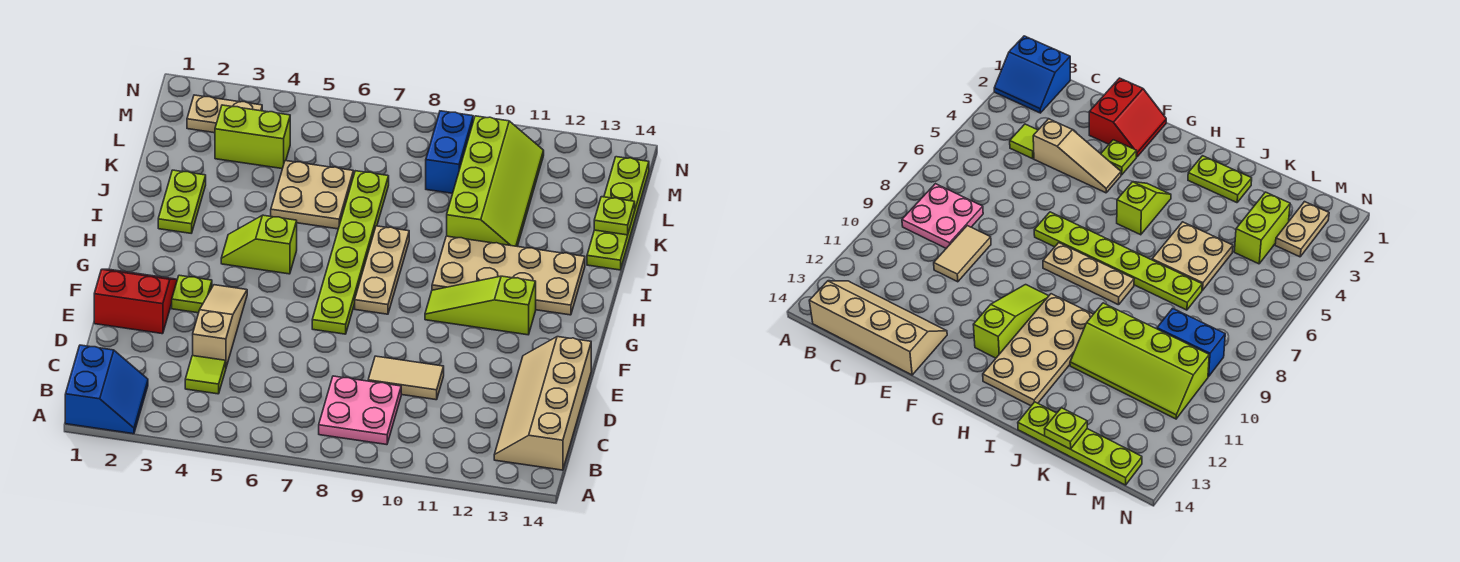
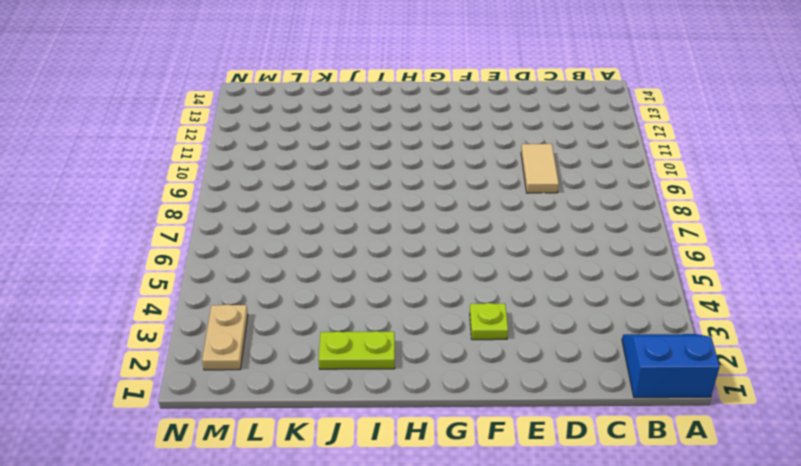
none -> pink plate B8:C9 level 1
none -> tan slope B13:E14 level 1 top 14
none -> lime tile C4 level 1

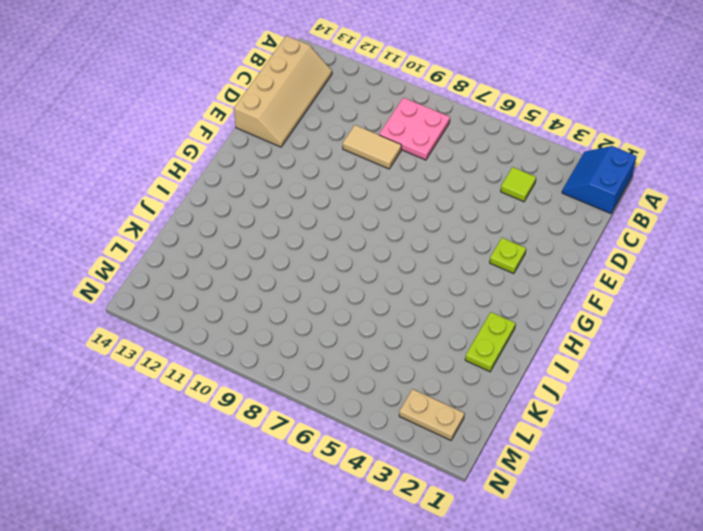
none -> tan slope D4:F4 level 1 top D
none -> red slope E1:F2 level 1 top E
none -> lime plate F7:K7 level 1

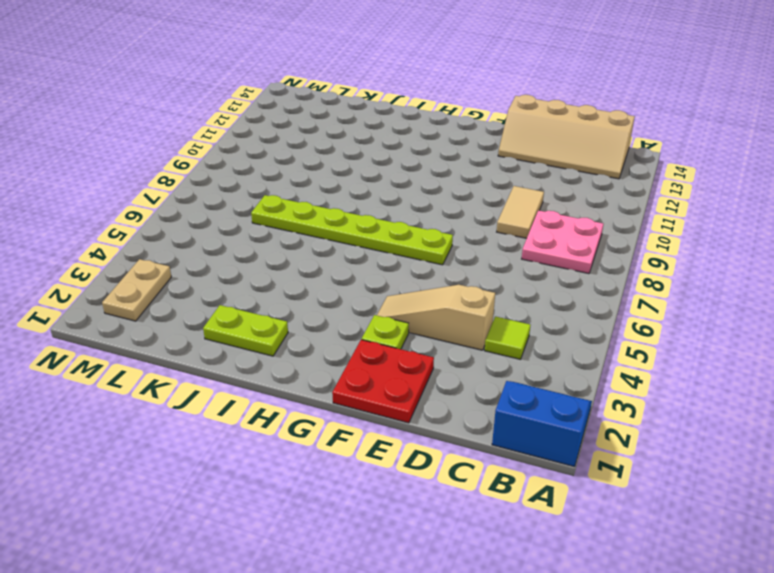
red plate E1:F2 level 1 -> red slope E1:F2 level 1 top E
none -> tan plate G8:I8 level 1
none -> lime slope G10:G12 level 1 top 12
none -> lime slope H4:H5 level 1 top 5

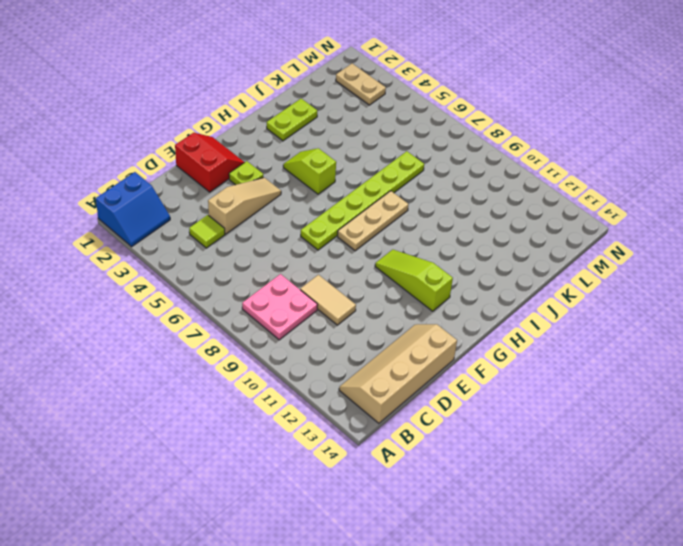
none -> tan plate H10:I13 level 1
none -> tan plate J5:K6 level 1
none -> lime slope J10:M11 level 1 top 10

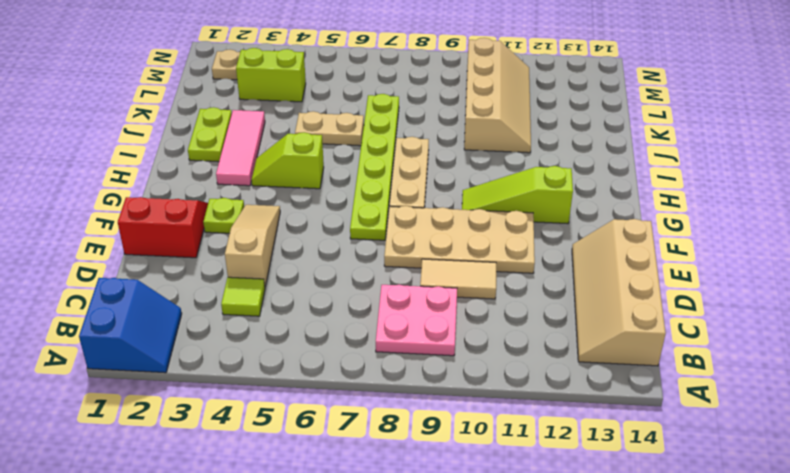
tan plate E8:F11 level 1 -> tan plate H10:I13 level 1
pink tile H3:J3 level 1 -> none
tan plate J5:J6 level 1 -> tan plate J5:K6 level 1
tan slope J10:M11 level 1 top 10 -> lime slope J10:M11 level 1 top 10
none -> lime plate J14:M14 level 1
none -> blue brick L9:M9 level 1
none -> lime plate K14 level 2

